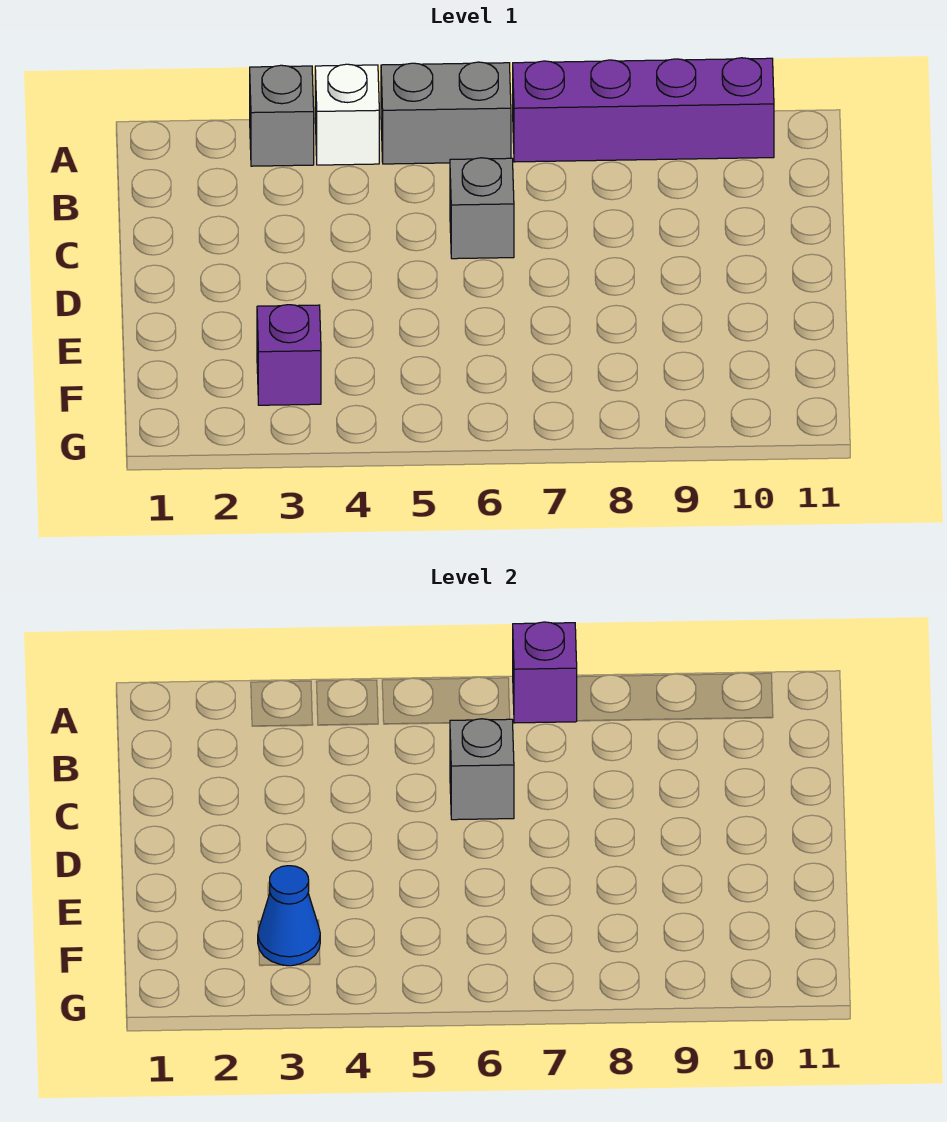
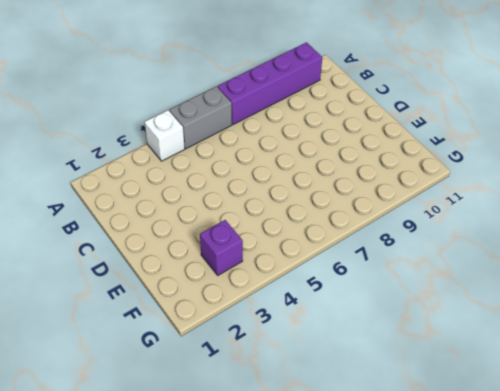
none -> grey brick A3 level 1
none -> grey brick C6 level 1

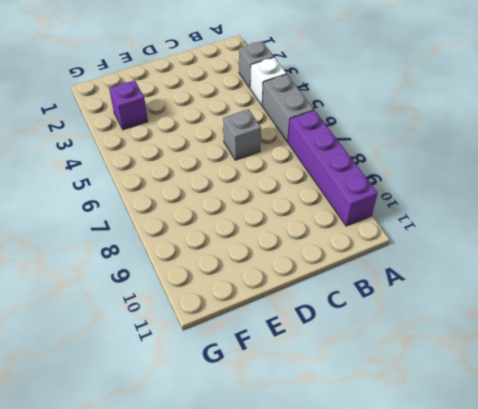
none -> purple brick A7 level 2
none -> grey brick C6 level 2

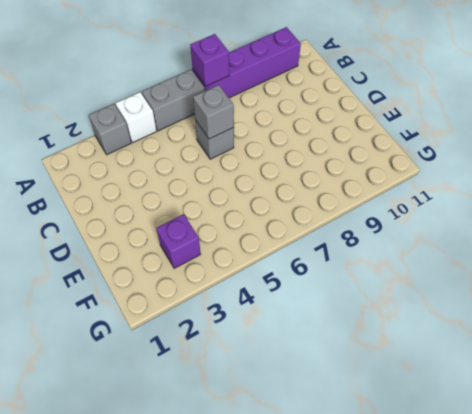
none -> blue cone F3 level 2

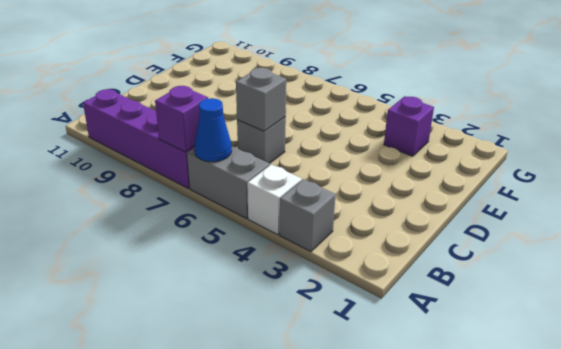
blue cone A6 level 2 -> blue cone F3 level 2

